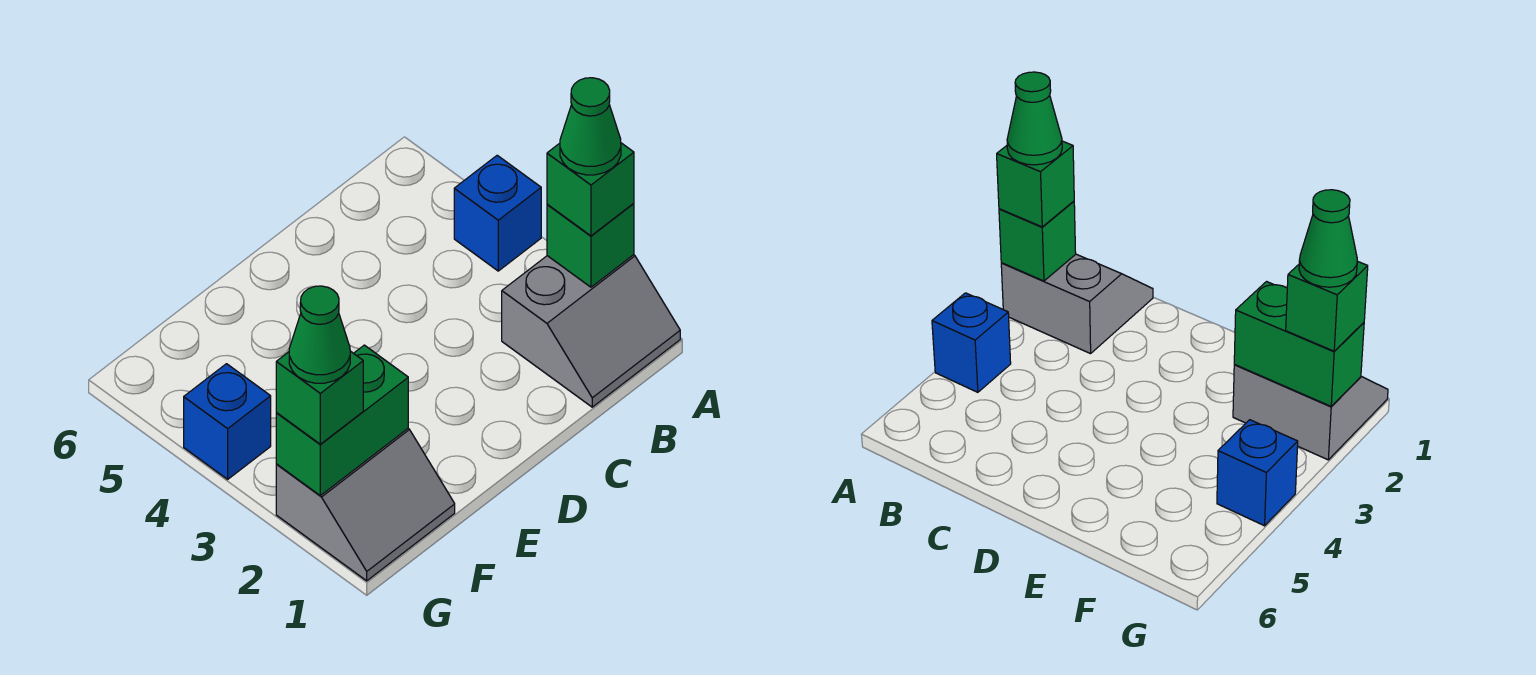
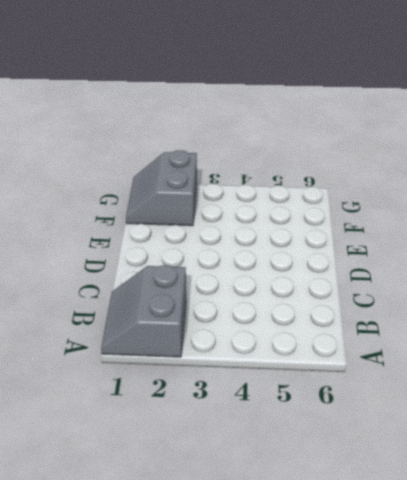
none -> blue brick A4 level 1
none -> blue brick G4 level 1

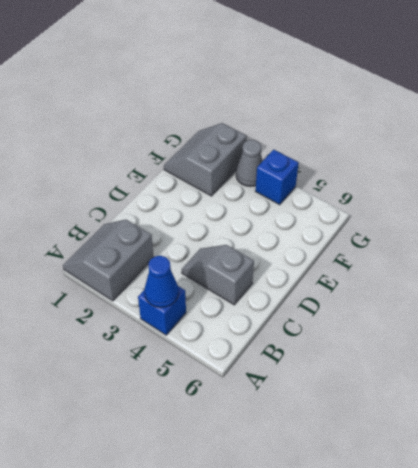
blue cone A4 level 2 -> none
grey slope C4:C5 level 1 top 5 -> none
grey cone G3 level 1 -> none
none -> green brick A2 level 2
none -> green brick F2:G2 level 2

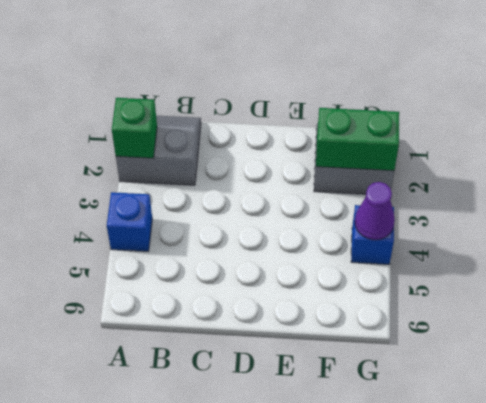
purple cone G4 level 2 -> none
none -> green brick A2 level 3
none -> green brick G2 level 3

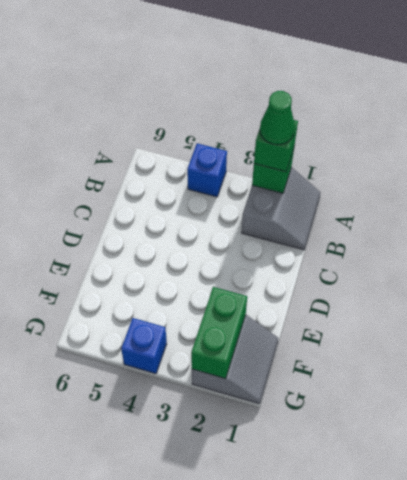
none -> green brick G2 level 3
none -> green cone G2 level 4

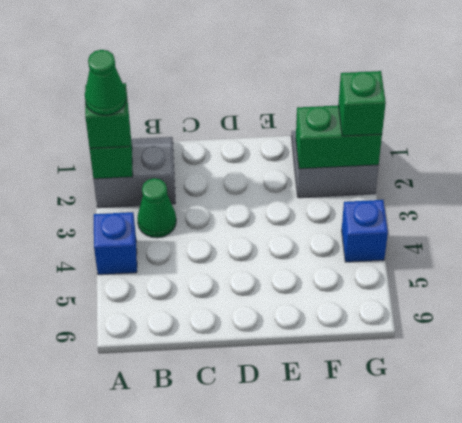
green cone B3 level 1 -> green cone G2 level 4

